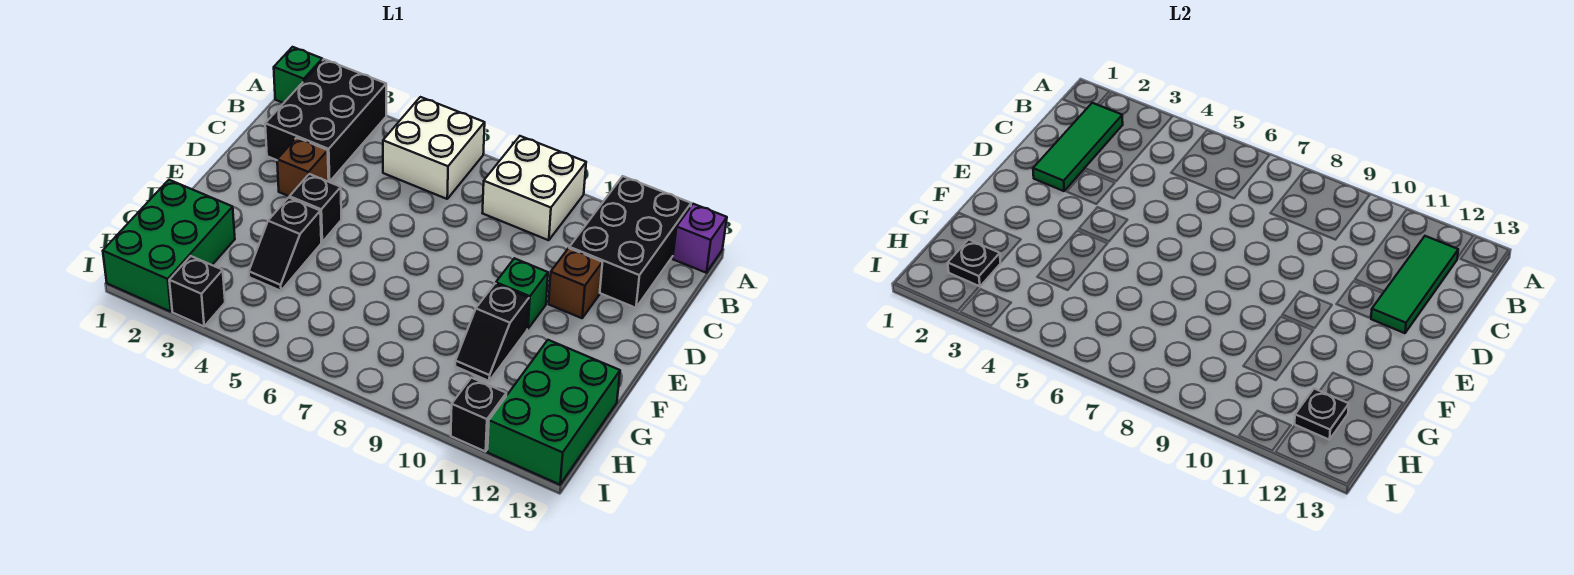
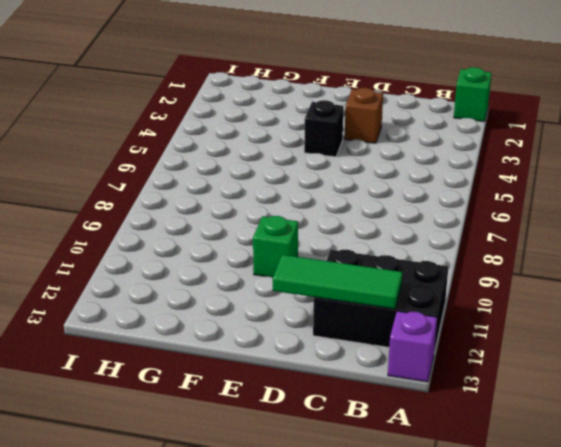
none -> black brick A2:C3 level 1
none -> white brick A5:B6 level 1
none -> white brick A8:B9 level 1

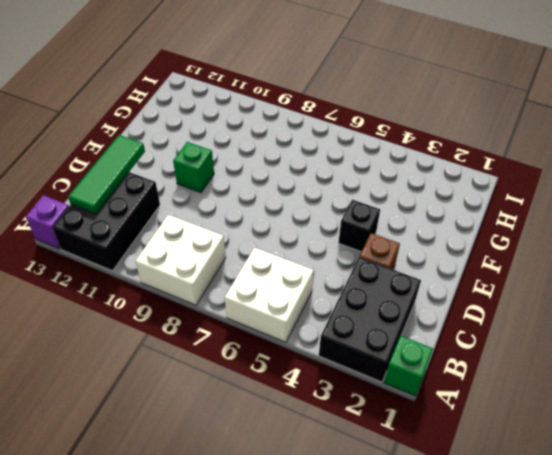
none -> brown brick D11 level 1
none -> black slope F4:G4 level 1 top F
none -> black slope F10:G10 level 1 top F

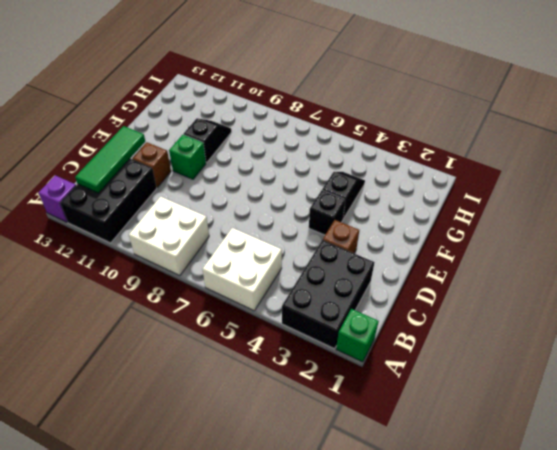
none -> green brick G1:I2 level 1
none -> green brick G12:I13 level 1
none -> black brick I3 level 1

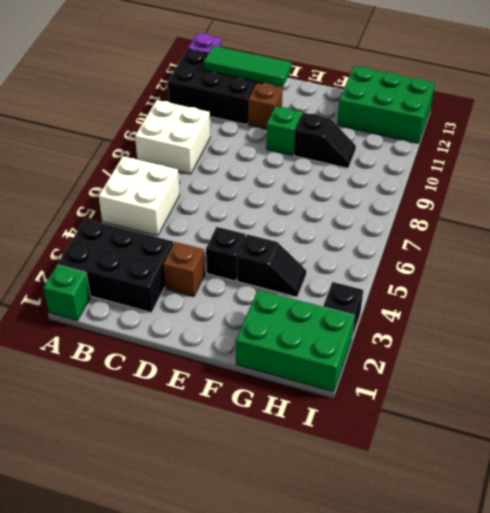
none -> black brick I11 level 1
none -> green tile B2:D2 level 2
none -> black plate H2 level 2

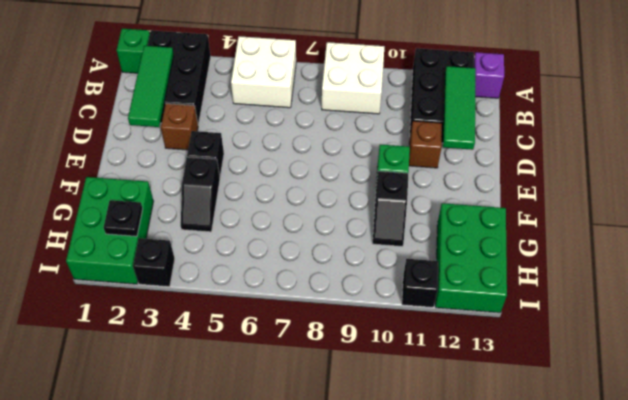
none -> black plate H12 level 2

